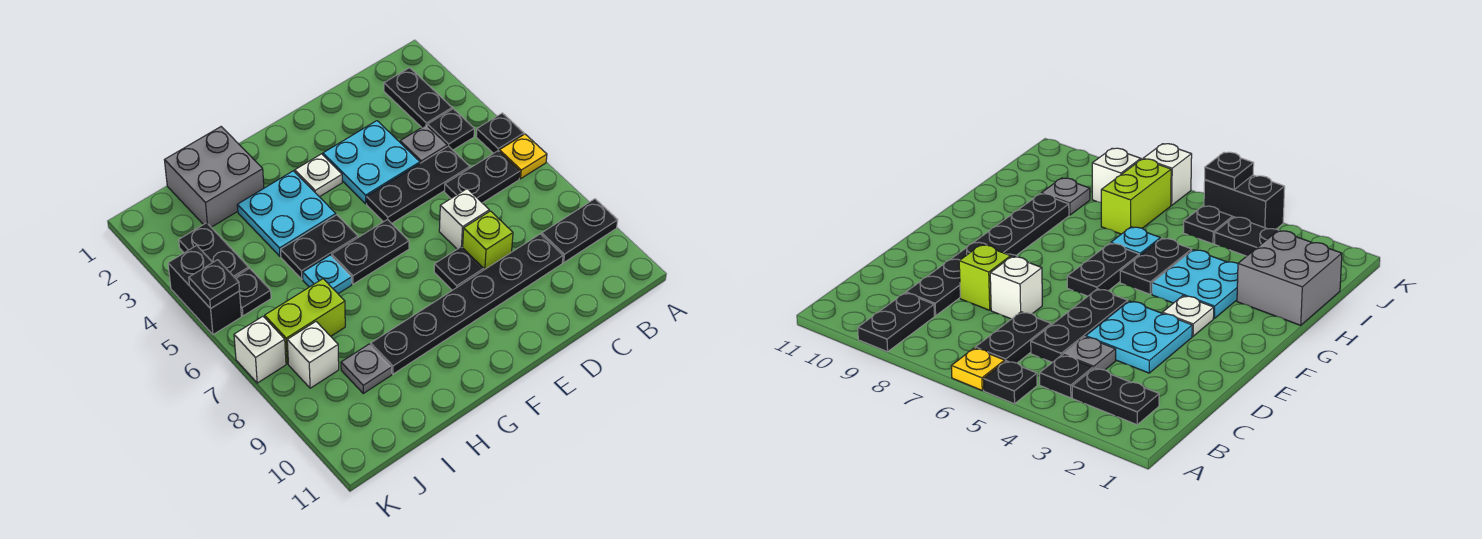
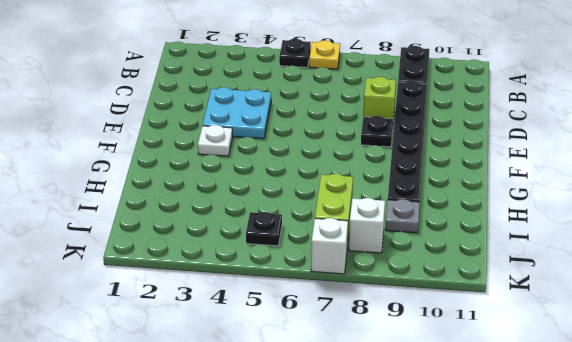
none -> black plate B2:B3 level 1
none -> black plate B4 level 1
none -> black plate B6:C6 level 1

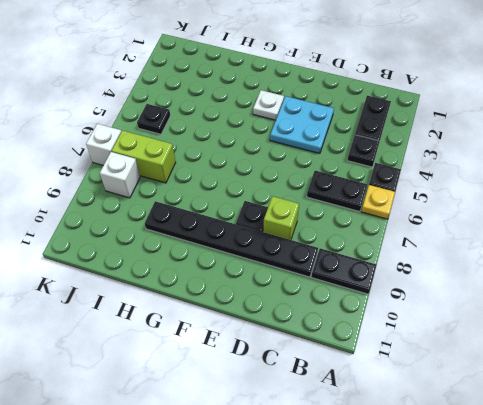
none -> grey plate C4 level 1
none -> black plate C5:E5 level 1
none -> white brick D7 level 1

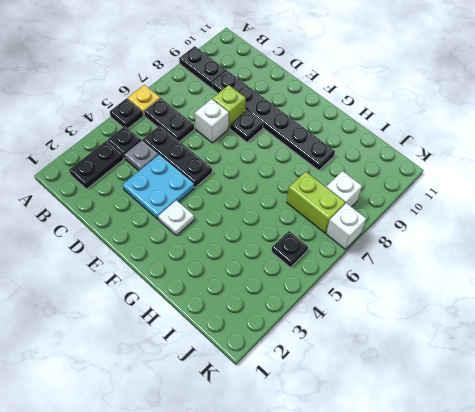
none -> black plate F6:G6 level 1
none -> cyan plate G3:H4 level 1
none -> black plate G5:H5 level 1

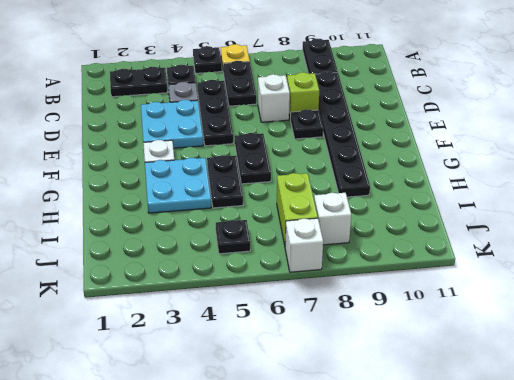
none -> grey brick H1:I2 level 1
none -> cyan plate H6 level 1
none -> grey plate I9 level 1

